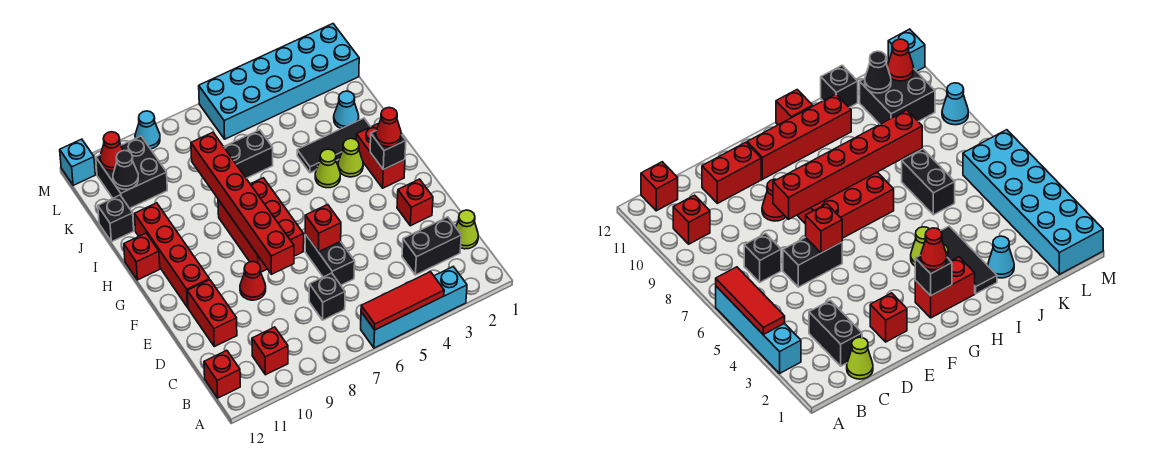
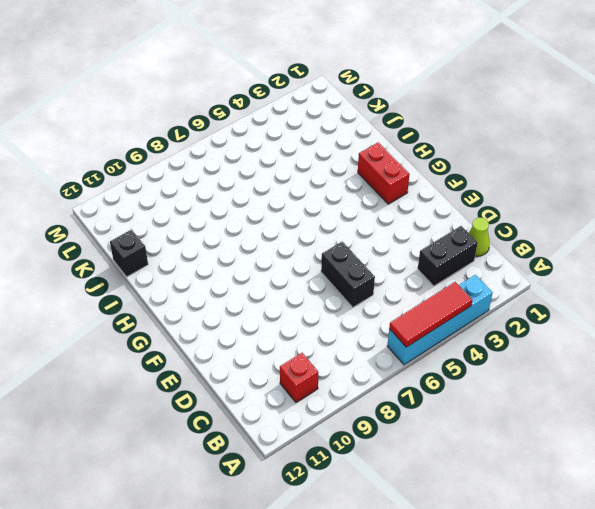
none -> red brick B12 level 1
none -> black brick C7 level 1
none -> red brick D11:E11 level 1
none -> red brick E2 level 1

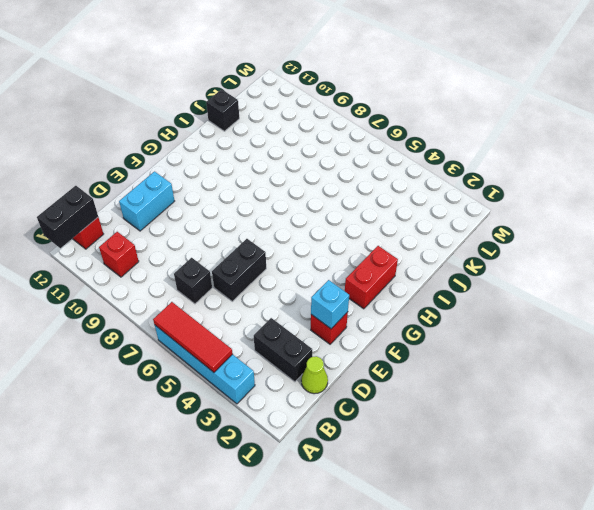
black brick A12:B12 level 2 -> black brick J6:J7 level 1
cyan brick D11:E11 level 1 -> red brick D11:E11 level 1
cyan brick E2 level 2 -> cyan brick M12 level 1
none -> red cone E9 level 1
none -> red brick F7:H8 level 1
none -> red brick F11:I11 level 1
none -> lime cone H3 level 1

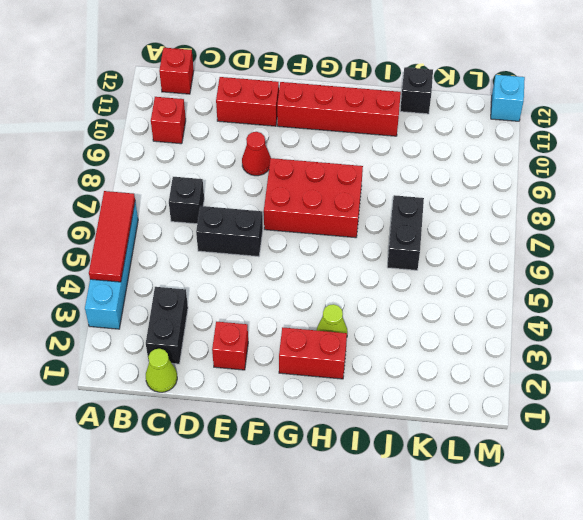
none -> lime cone H4 level 1
none -> red brick H12 level 1
none -> black tile I2:I4 level 1
none -> cyan cone J2 level 1

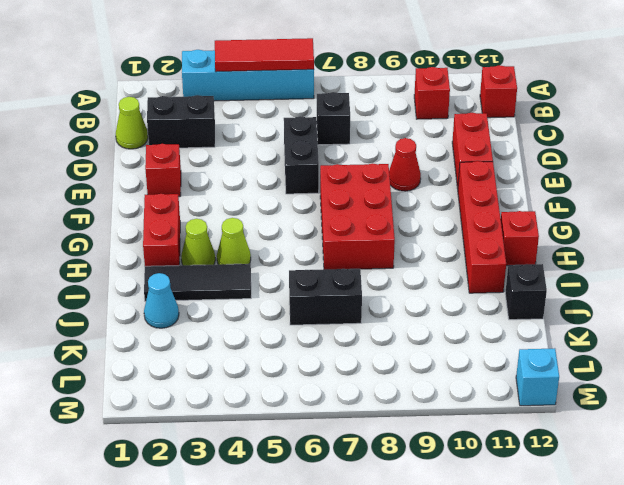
none -> black brick K10:L11 level 1
none -> cyan brick L1:M6 level 1
none -> cyan cone M9 level 1
none -> red brick E6 level 2

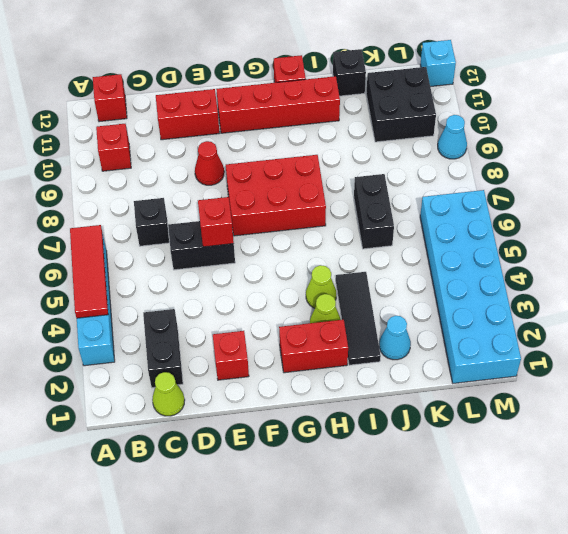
none -> red brick E8:J8 level 2
none -> black brick G2 level 2
none -> black cone K11 level 2
none -> red cone L11 level 2

